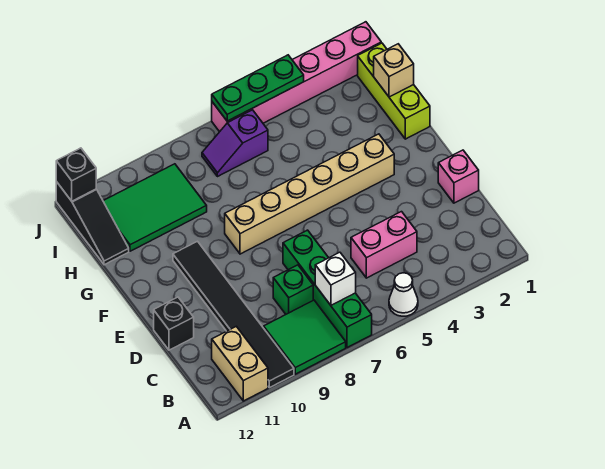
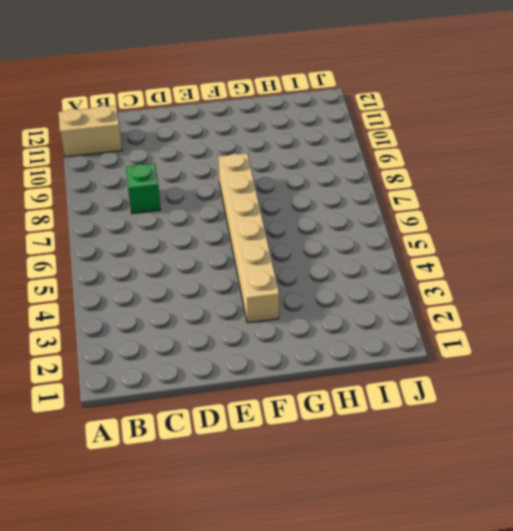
none -> white cone A5 level 1
none -> green brick A7:D7 level 1
none -> green tile A8:B9 level 1

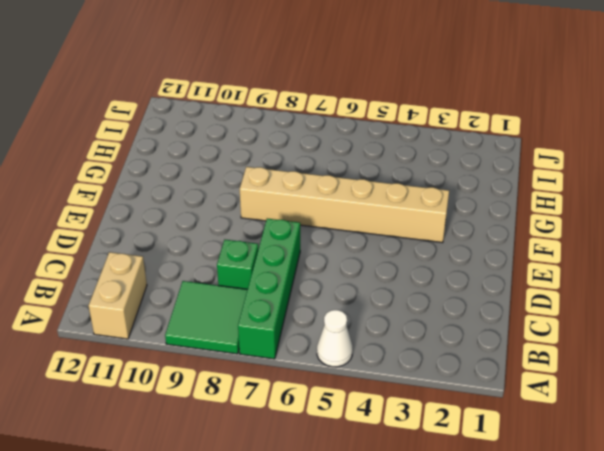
none -> black tile A10:F10 level 1
none -> pink brick C4:C5 level 1
none -> pink brick D1 level 1

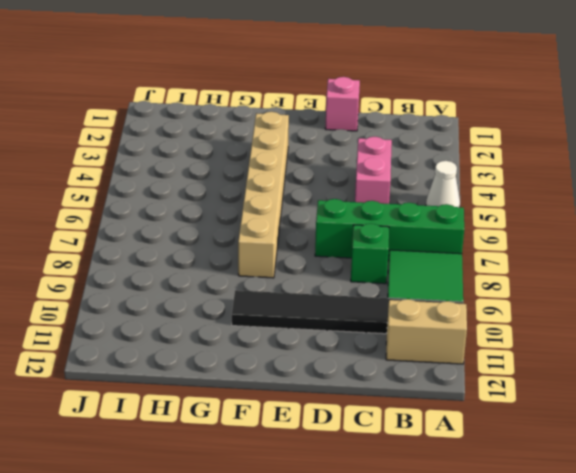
none -> black brick D12 level 1
none -> lime brick G1:I1 level 1
none -> green tile H9:I11 level 1

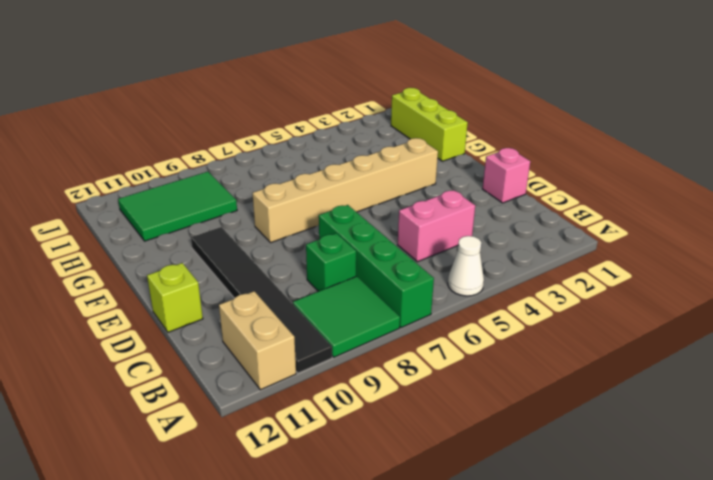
lime brick D12 level 1 -> black brick D12 level 1
none -> black slope H12:J12 level 1 top J
none -> purple slope I6:I7 level 1 top 6
none -> pink brick J1:J6 level 1

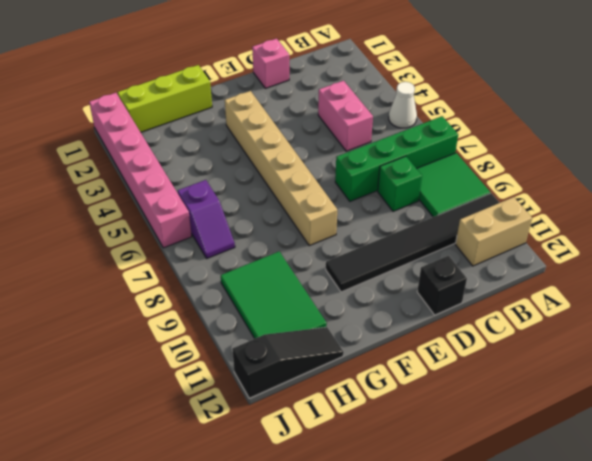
none -> white brick B7 level 2
none -> tan brick H1 level 2
none -> green plate J4:J6 level 2

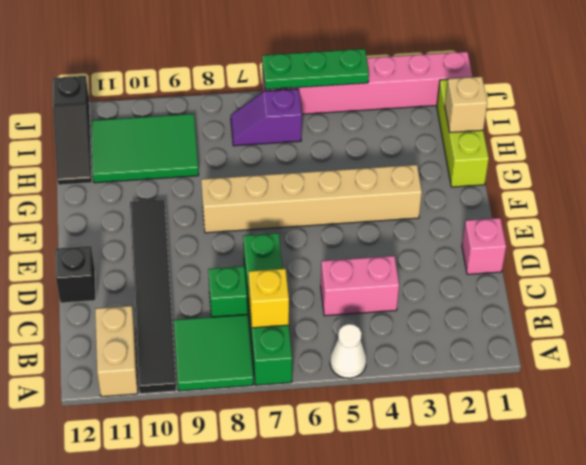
yellow brick B7 level 2 -> white brick B7 level 2
none -> black brick J12 level 2

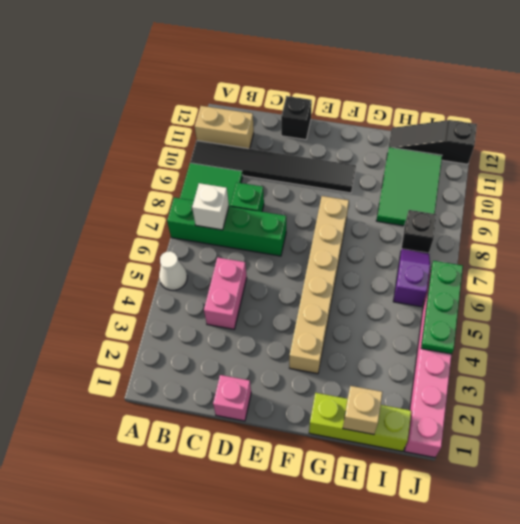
black brick I8 level 1 -> black brick J12 level 2

